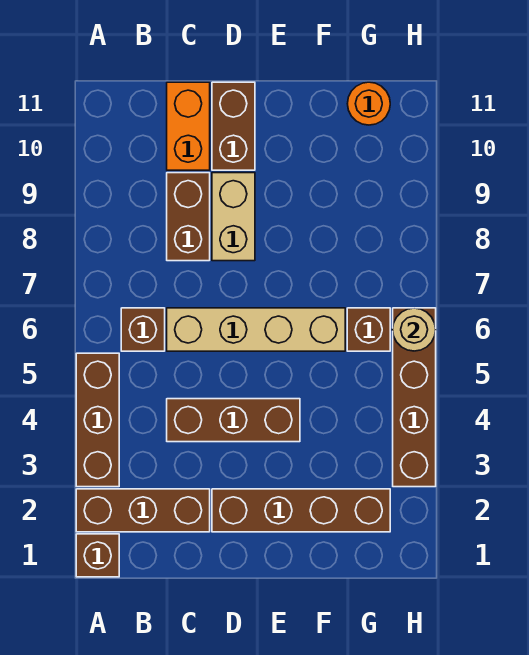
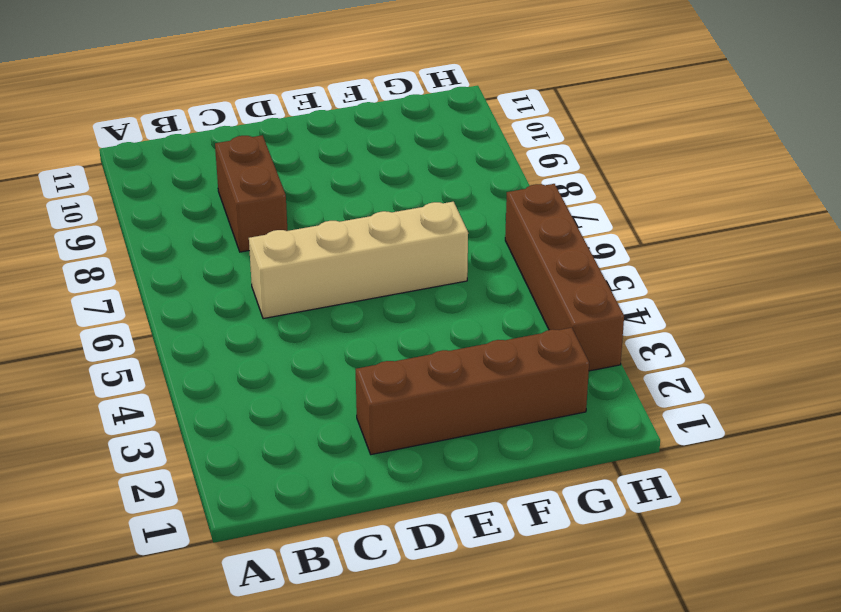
none -> brown brick A1 level 1
none -> brown brick A2:C2 level 1
none -> brown brick A3:A5 level 1

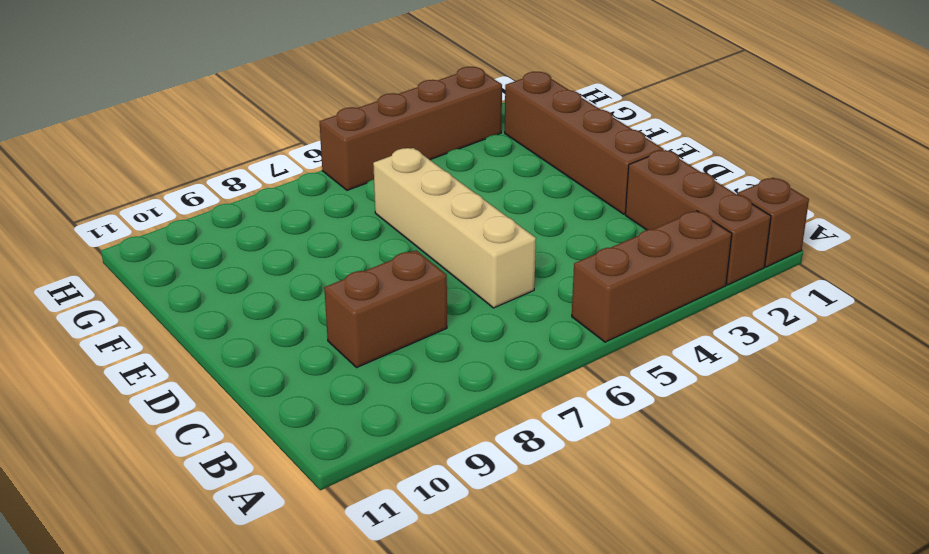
none -> brown brick B6 level 1
none -> brown brick C4:E4 level 1
none -> orange brick C10:C11 level 1

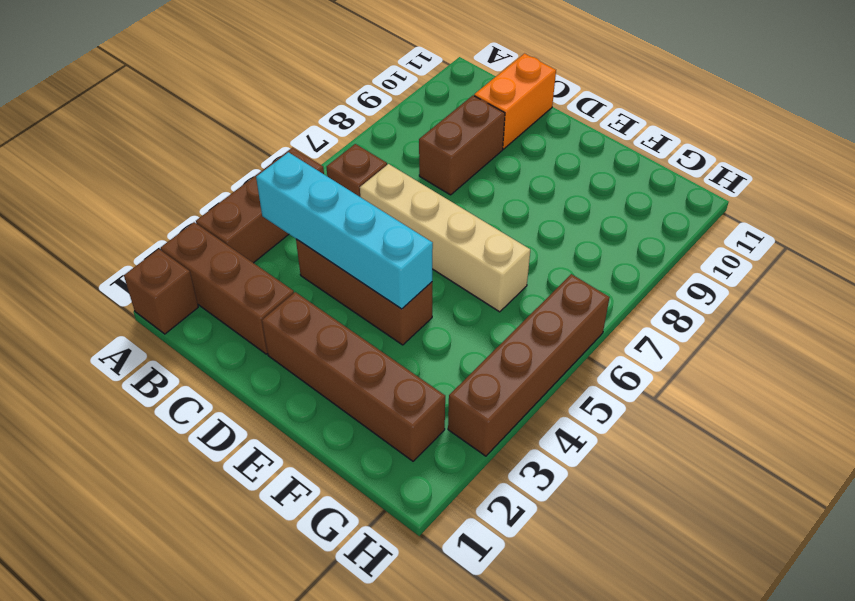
cyan brick B4:E4 level 2 -> none
none -> tan brick D8:D9 level 1
none -> brown brick D10:D11 level 1
none -> brown brick G6 level 1

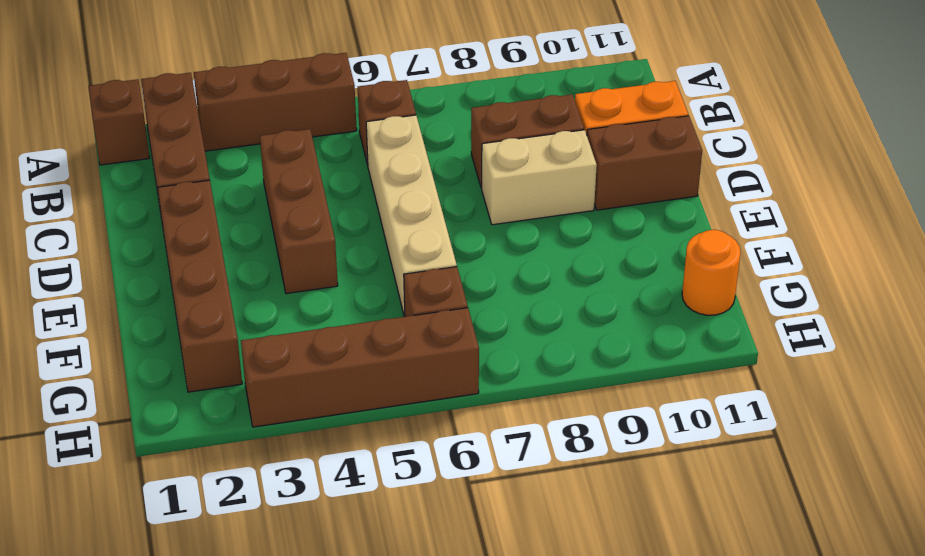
none -> tan round brick H6 level 2

